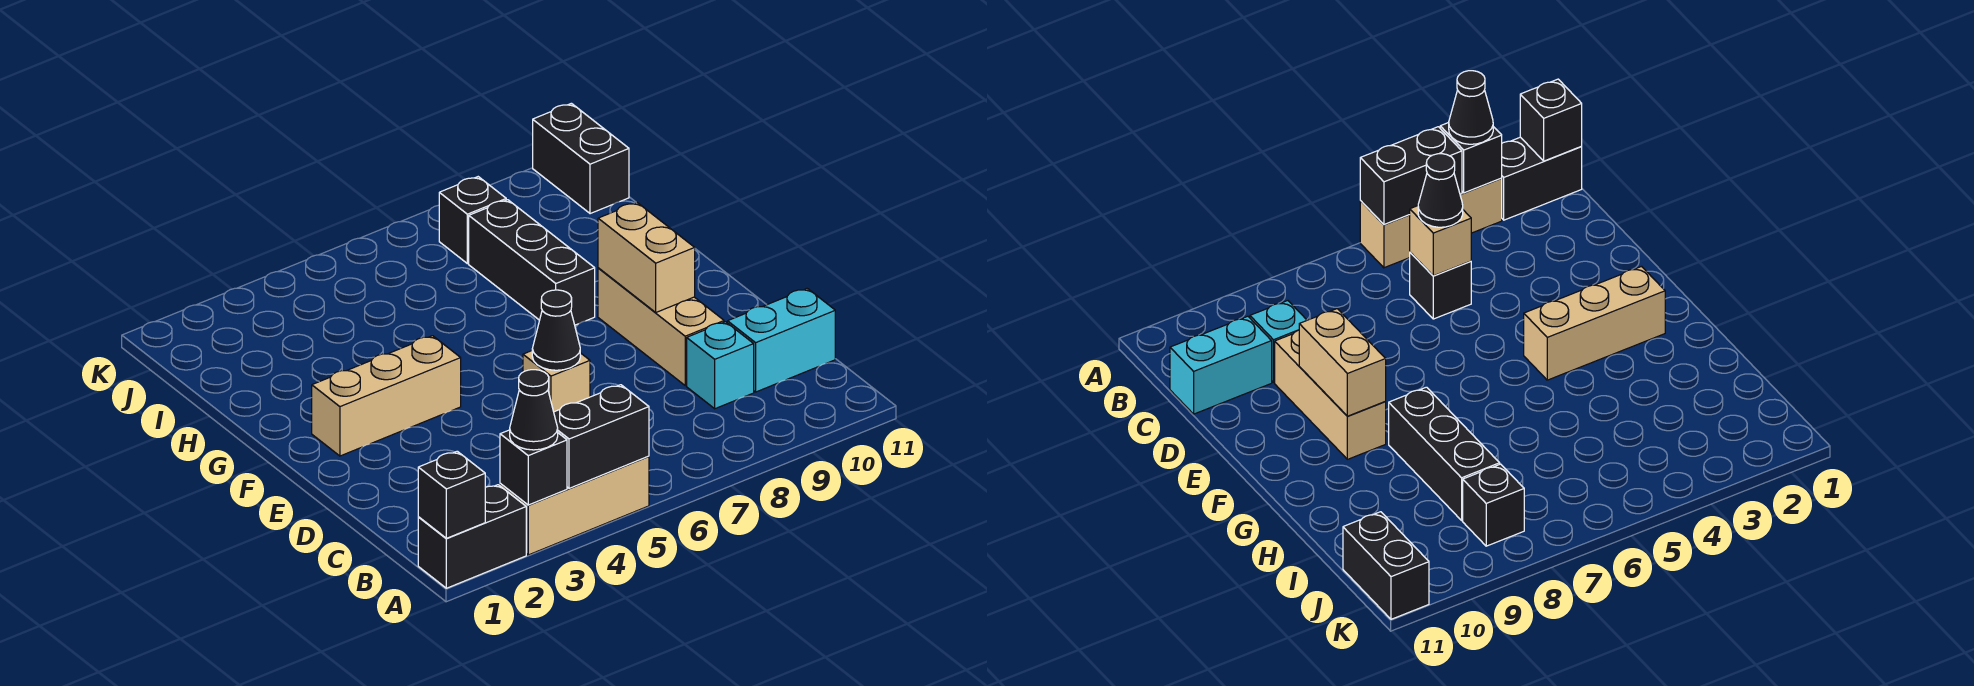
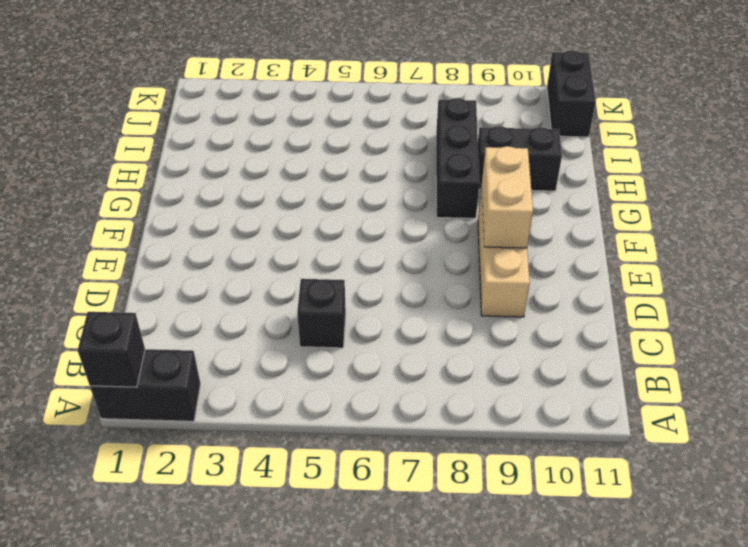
black brick H9:H10 level 1 -> black brick A4:A5 level 2
none -> tan brick A3:A5 level 1
none -> cyan brick C9 level 1
none -> cyan brick C10:C11 level 1

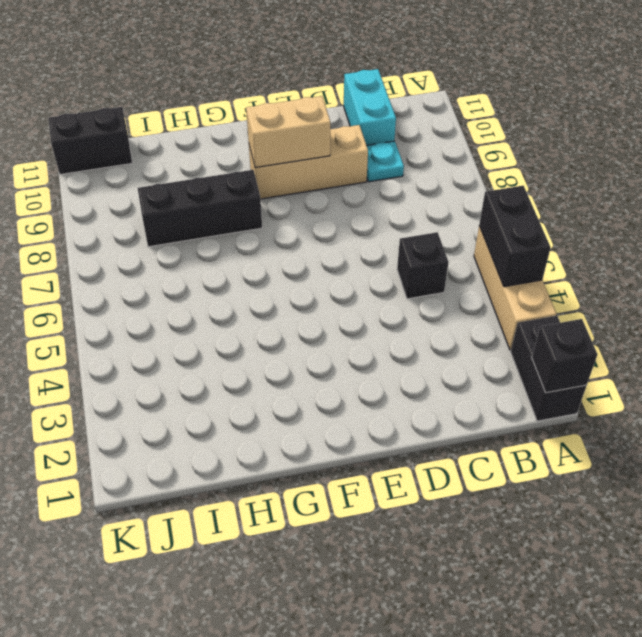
cyan plate C9 level 1 -> cyan brick C9 level 1
none -> tan brick F2:F4 level 1
none -> black brick J8 level 1
none -> black brick A3 level 2

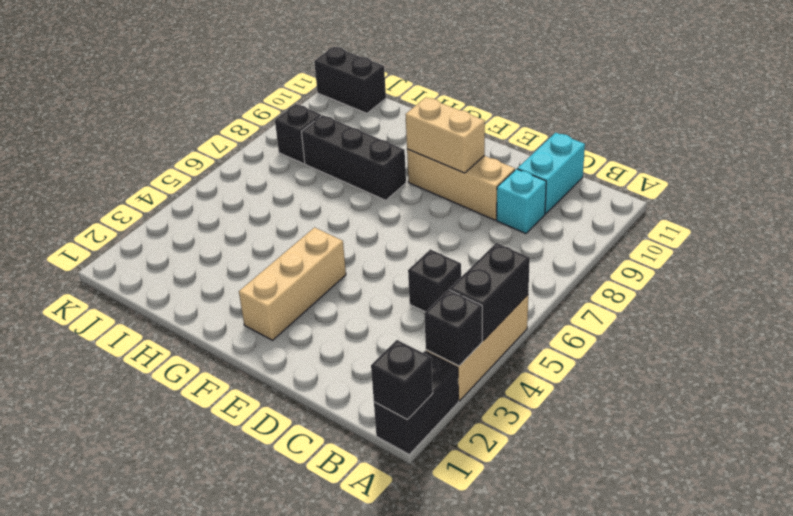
none -> tan brick C5 level 2
none -> black cone A3 level 3
none -> black cone C5 level 3

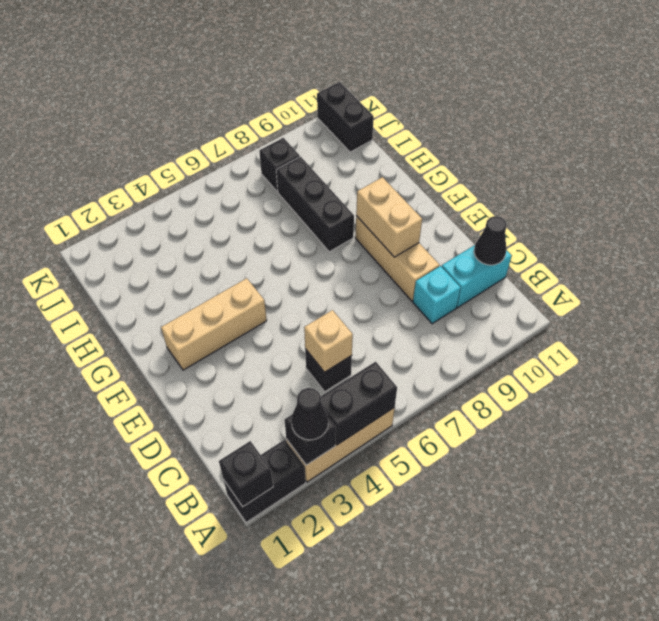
black cone C11 level 2 -> black cone C5 level 3

